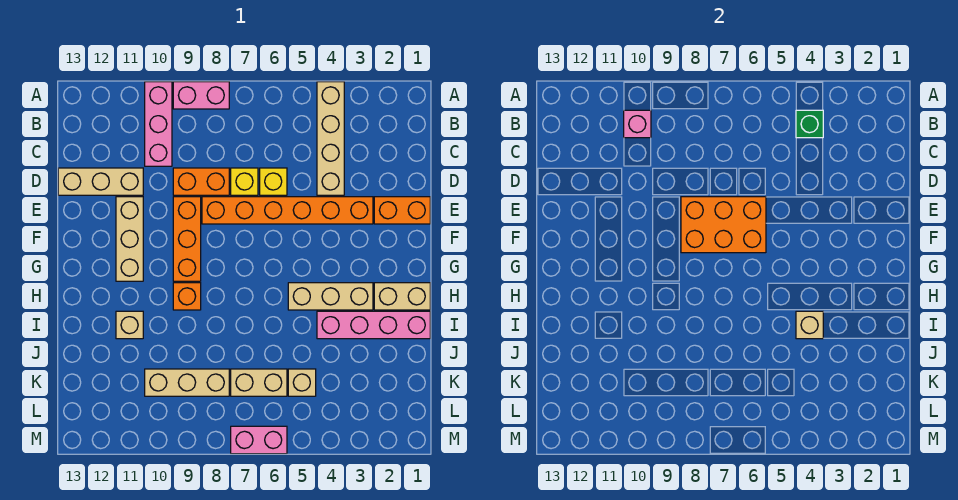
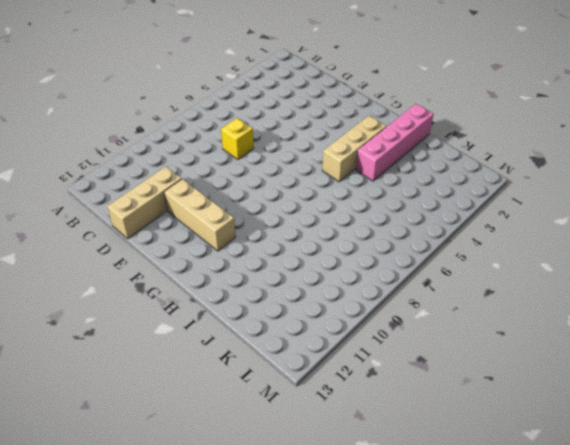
none -> tan brick A4:D4 level 1
none -> pink brick A8:A9 level 1
none -> pink brick A10:C10 level 1

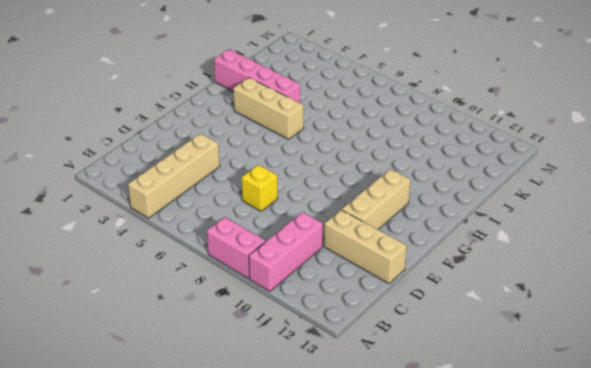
none -> yellow brick D6 level 1
none -> orange brick D8:D9 level 1
none -> orange brick E1:E2 level 1

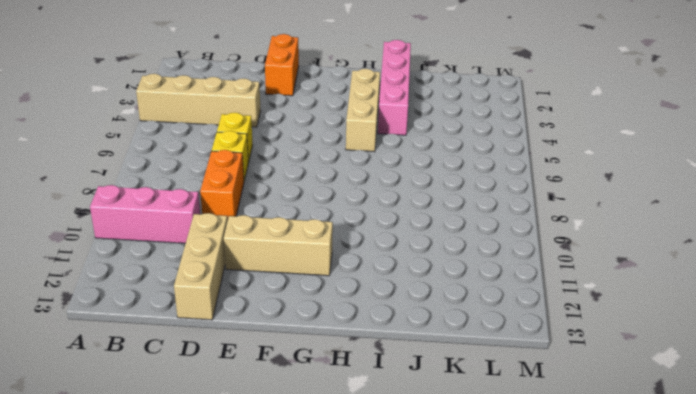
none -> pink brick A8:A9 level 1
none -> orange brick E3:E8 level 1
none -> orange brick E9:G9 level 1

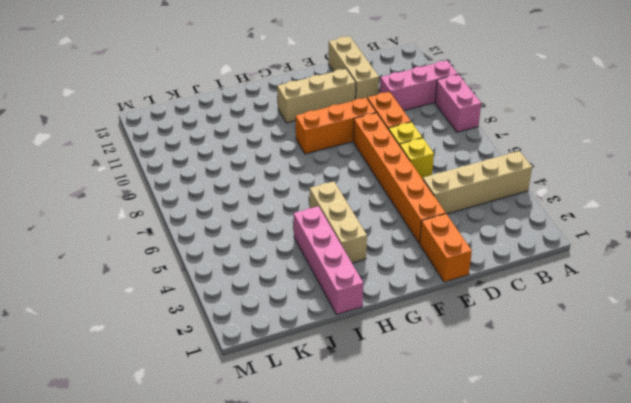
none -> tan brick H1:H2 level 1
none -> orange brick H9 level 1
none -> tan brick I11 level 1

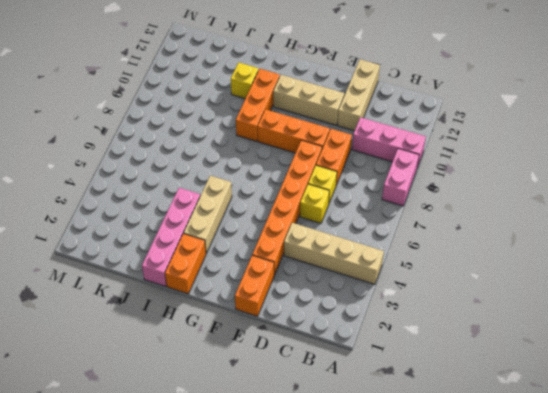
orange brick H1:H2 level 1 -> tan brick H1:H2 level 1
orange brick H9:H11 level 1 -> orange brick H9 level 1
yellow brick I11 level 1 -> tan brick I11 level 1
none -> tan brick K5 level 1
none -> tan brick K6:K7 level 1
none -> tan brick K8:K10 level 1

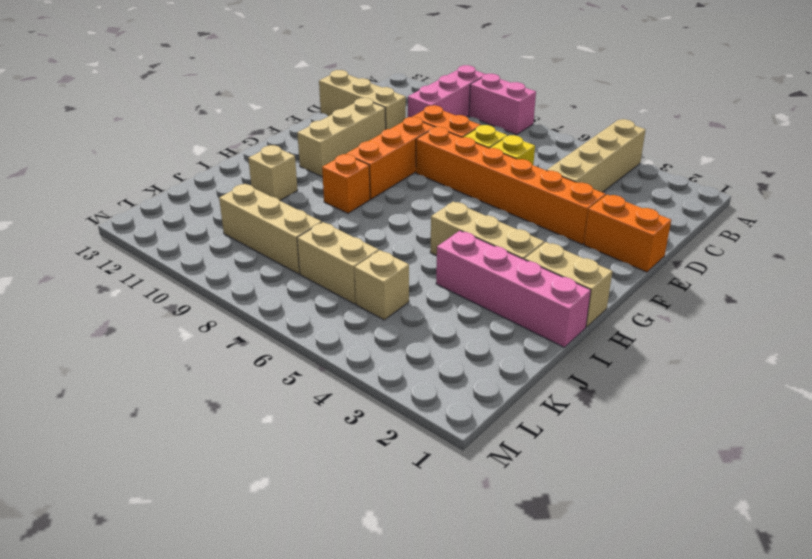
none -> pink brick M6:M7 level 1
none -> green brick B4 level 2
none -> pink brick B10 level 2

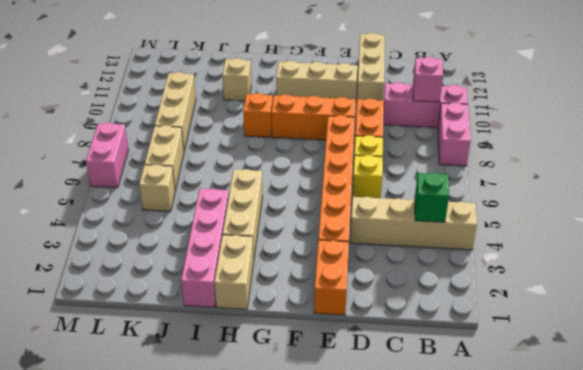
none -> orange brick E6:F8 level 2
none -> tan brick I4 level 2

